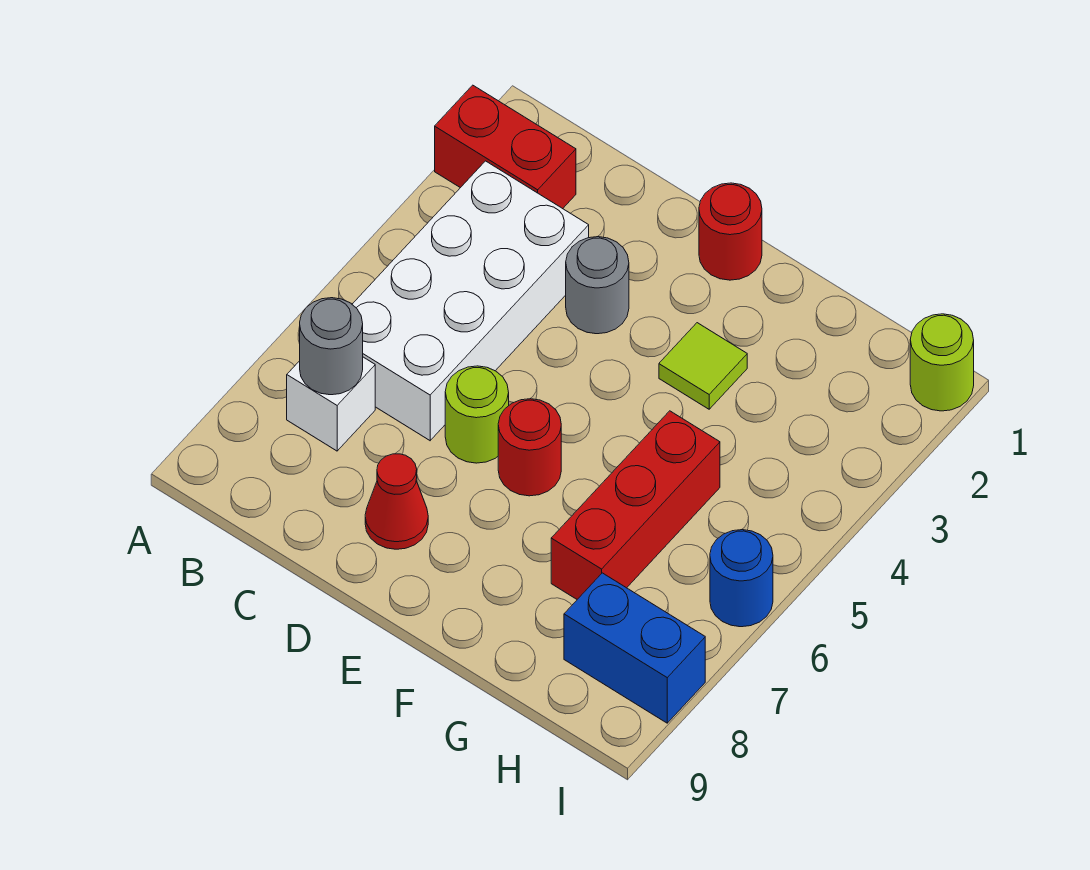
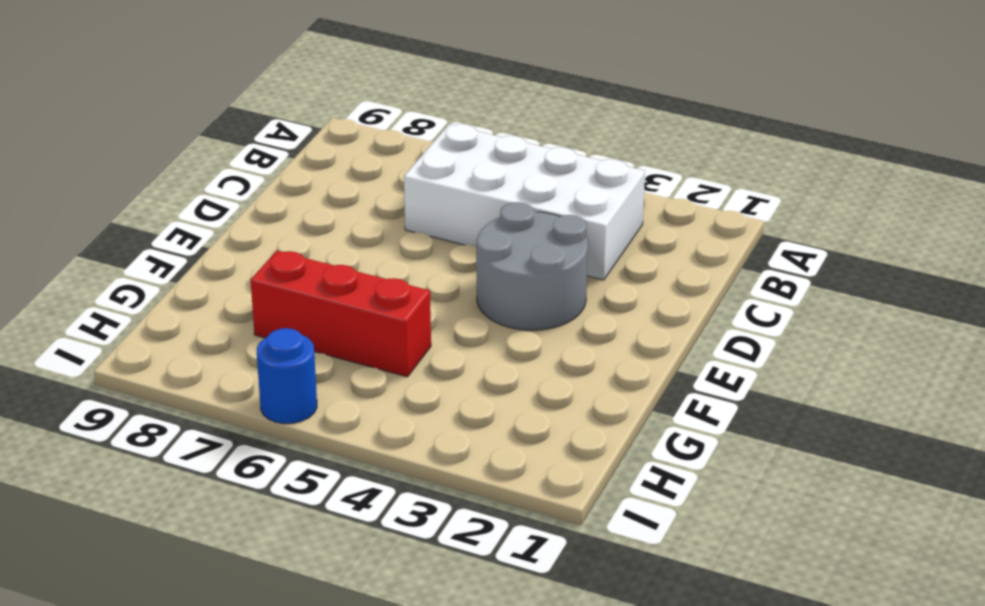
grey round brick D3:E4 level 1 -> grey round brick D3 level 1
none -> red brick A2:B2 level 1
none -> white brick B7 level 1
none -> lime round brick D6 level 1

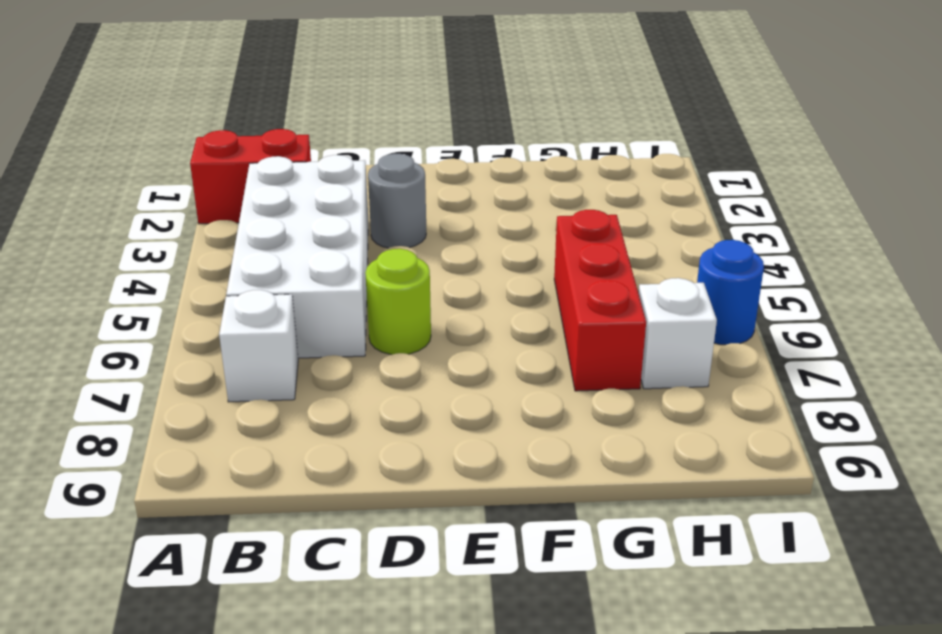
white brick H7 level 1 -> none
none -> red cone D8 level 1
none -> red round brick E1 level 1
none -> red round brick E6 level 1

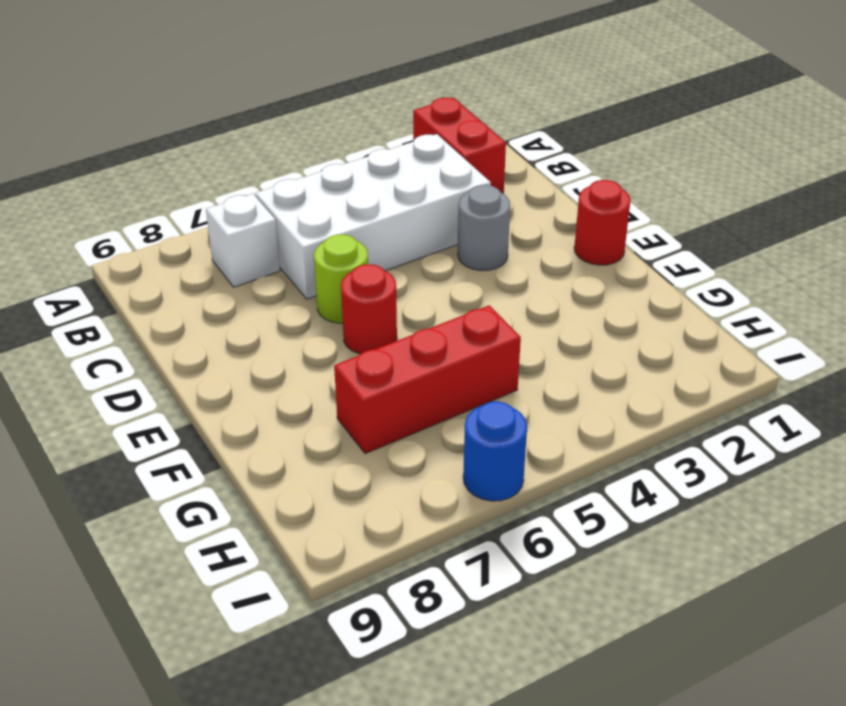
none -> red cone D8 level 1
none -> lime tile F3 level 1
none -> blue brick H8:I8 level 1

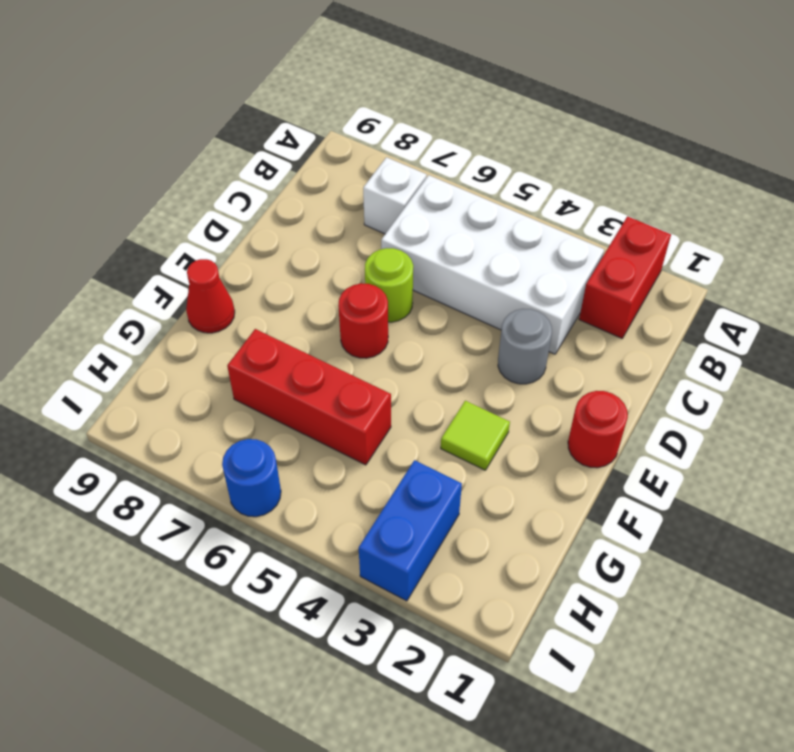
red cone F9 level 1 -> red cone D8 level 1
blue brick H3:I3 level 1 -> blue brick H8:I8 level 1
none -> lime round brick I1 level 1
none -> grey round brick B7 level 2

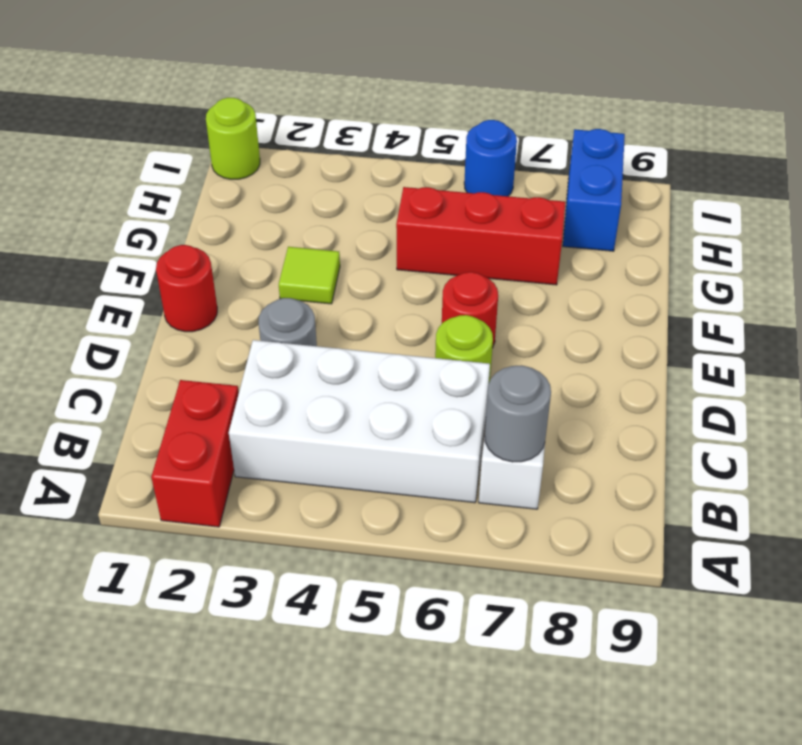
none -> red cone D8 level 1

